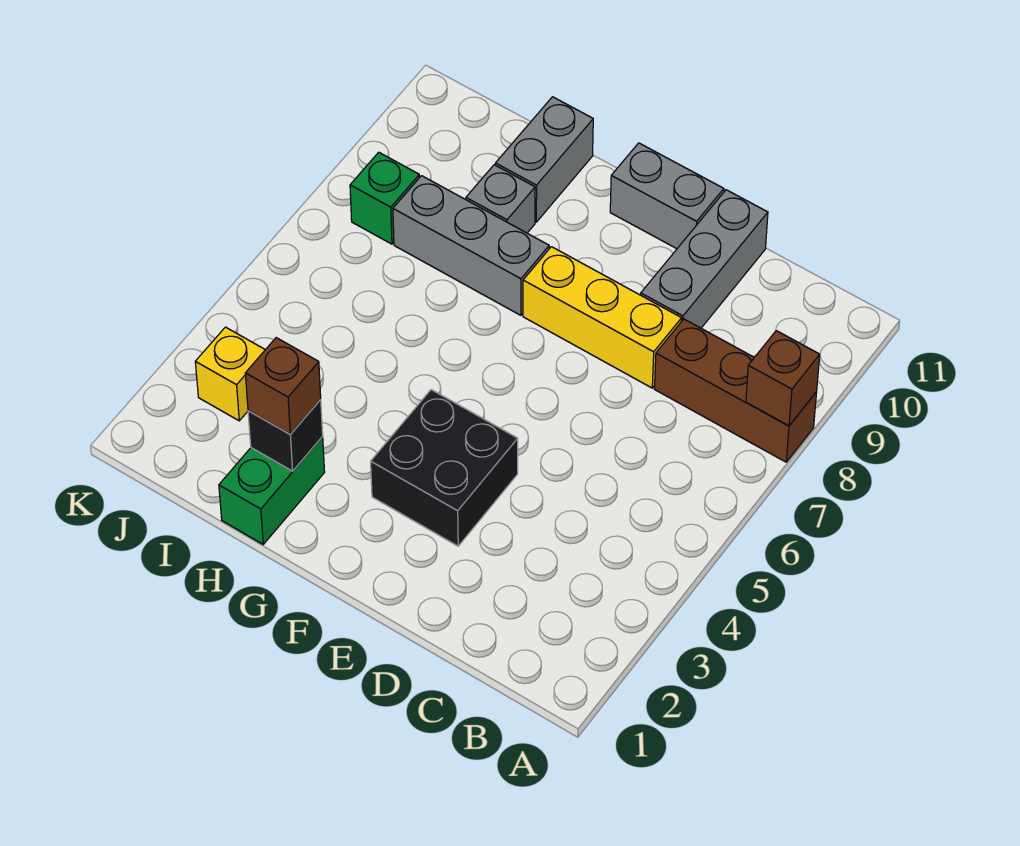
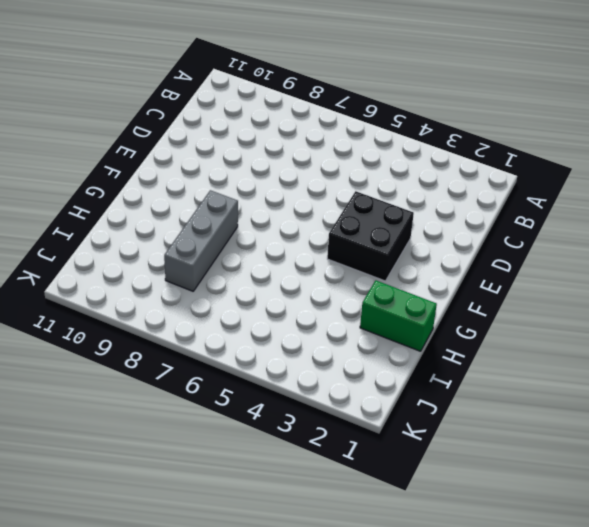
none -> brown brick A8:C8 level 1
none -> yellow brick D8:F8 level 1
none -> grey brick D9:D11 level 1

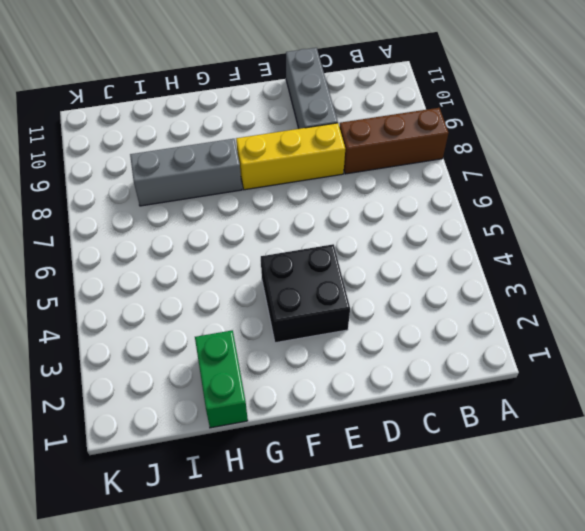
none -> grey brick E11:F11 level 1
none -> grey brick H9 level 1
none -> grey brick H10:H11 level 1

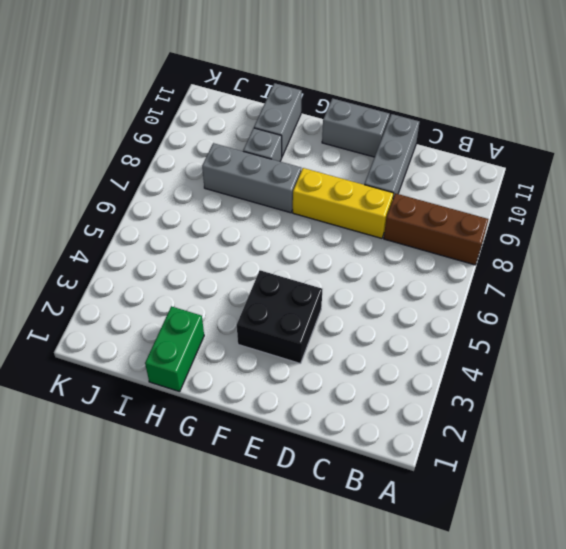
none -> yellow brick J3 level 1
none -> green brick J8 level 1
none -> brown brick A8 level 2

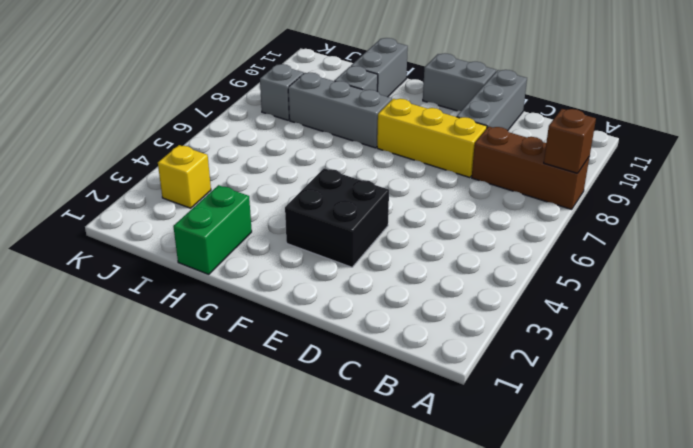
grey brick J8 level 1 -> green brick J8 level 1
none -> black brick H2 level 2
none -> brown brick H2 level 3

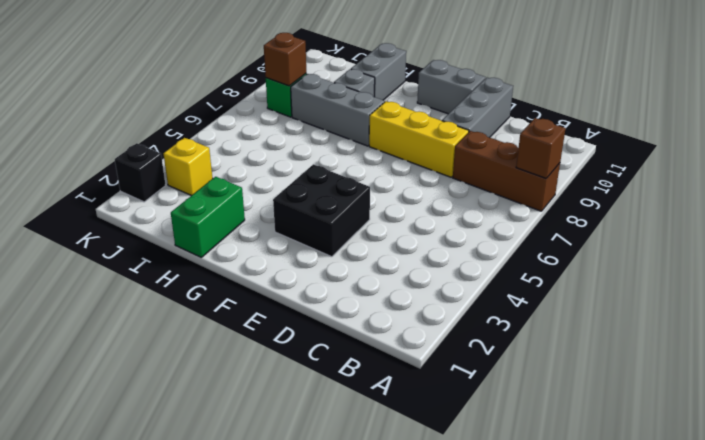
brown brick J8 level 2 -> brown brick H2 level 3
black brick K2 level 1 -> black brick H2 level 2

